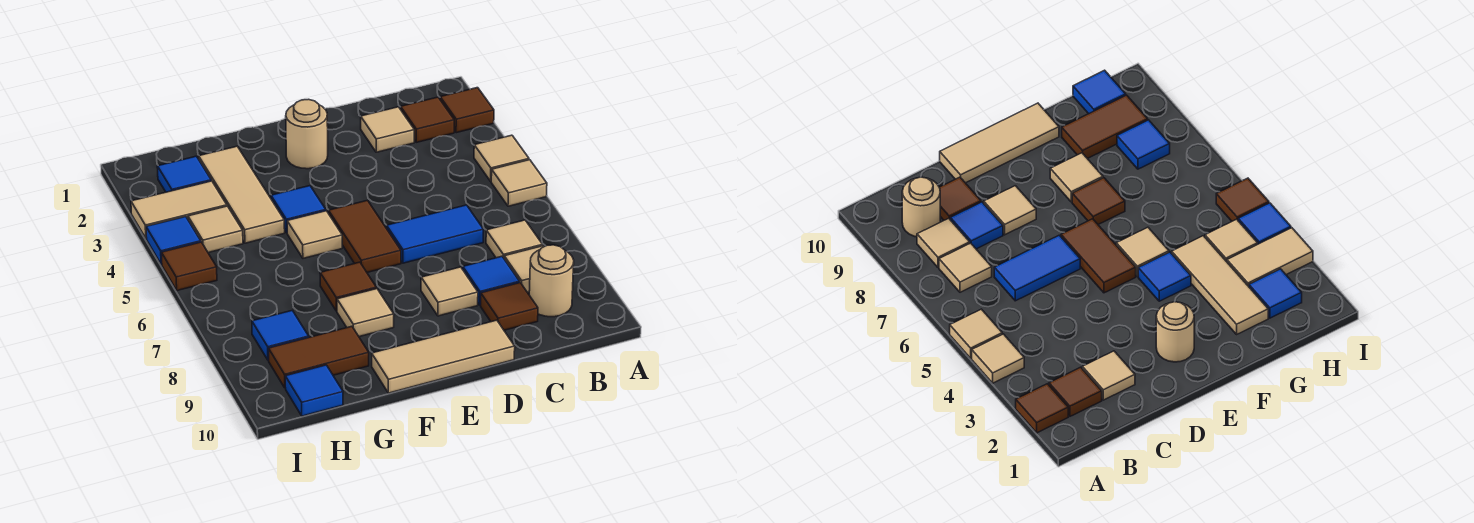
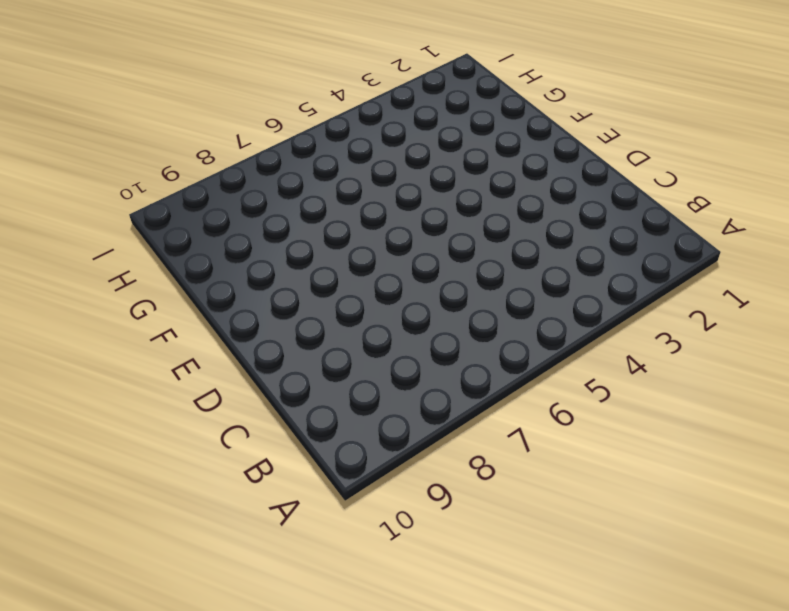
none -> brown tile A2 level 1
none -> tan tile A4 level 1
none -> tan tile A5 level 1

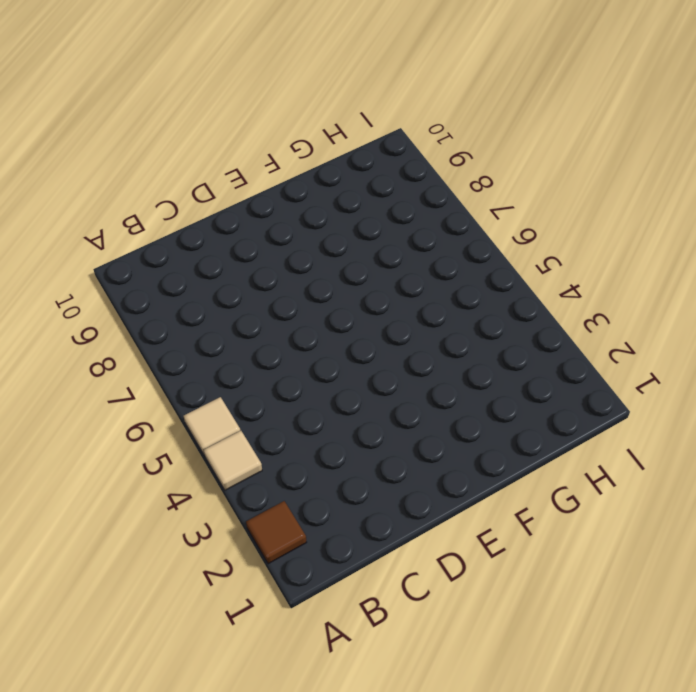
none -> brown tile B2 level 1
none -> tan tile B7 level 1
none -> tan tile B8 level 1

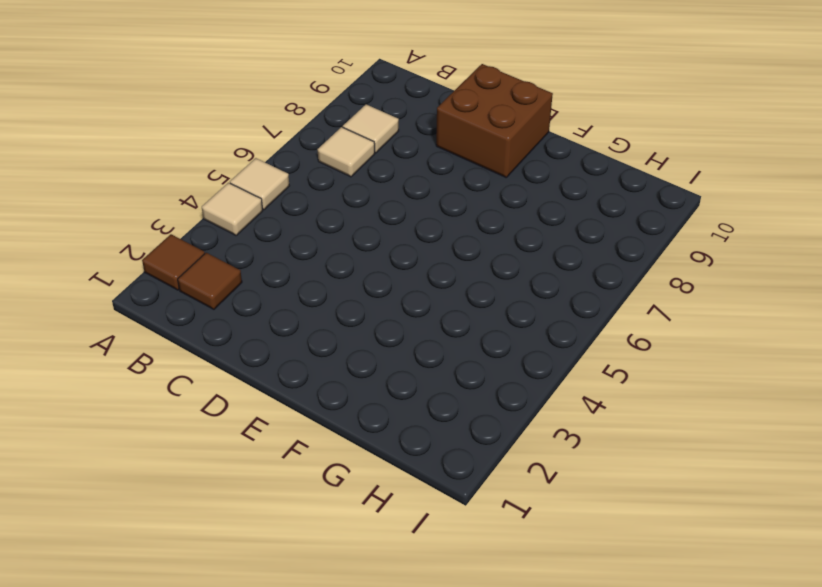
brown brick D9:E10 level 1 -> tan tile D10:F10 level 1
none -> tan round brick B9 level 1
none -> tan tile C2 level 1
none -> blue tile C6:D6 level 1

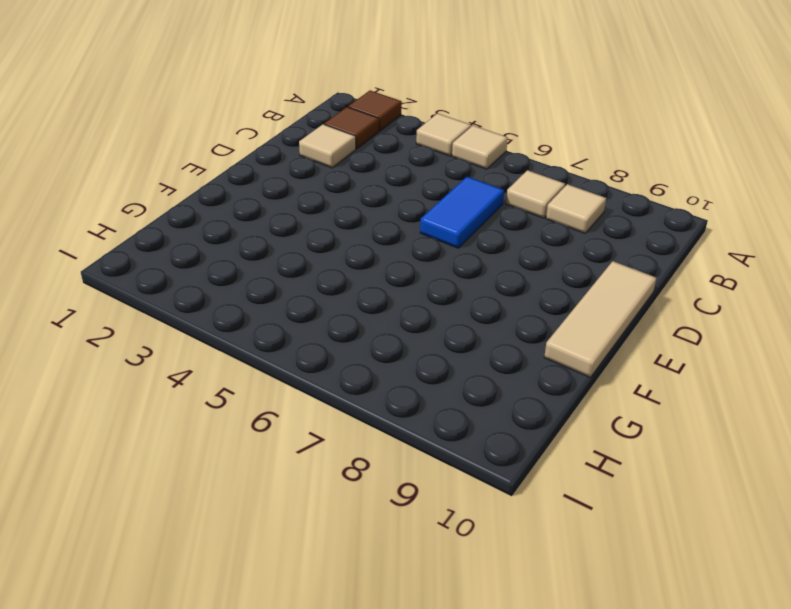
none -> tan round brick B9 level 1
none -> blue tile C8 level 1
none -> brown tile C9 level 1

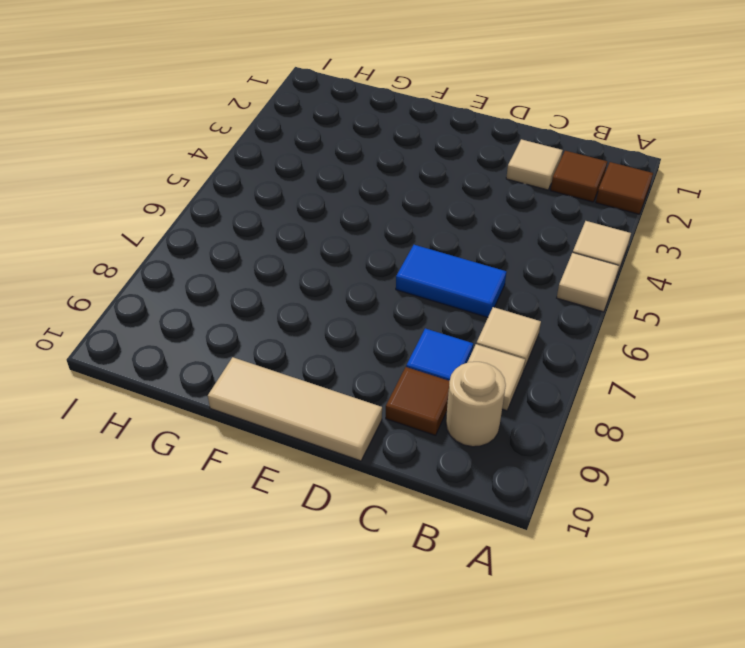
none -> tan tile D8 level 1
none -> tan round brick E2 level 1
none -> brown tile E5:E6 level 1

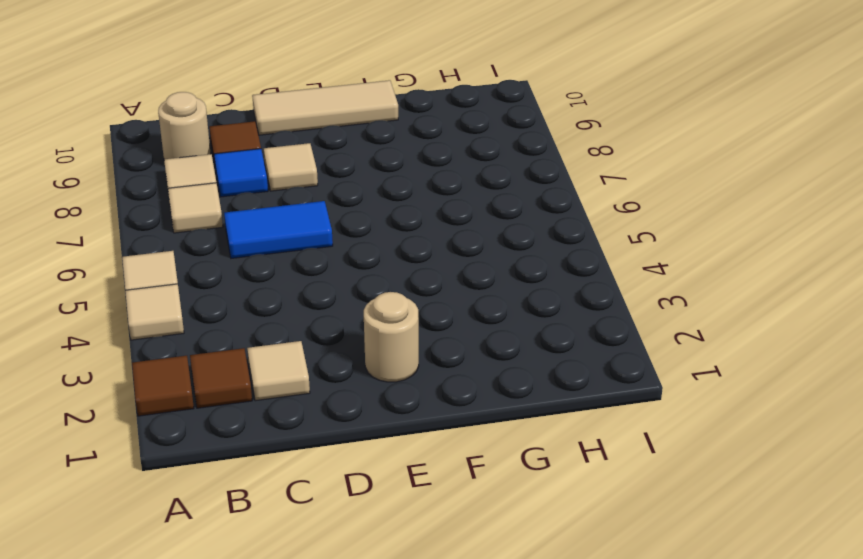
none -> brown tile E5:E6 level 1
none -> blue tile F4 level 1
none -> tan tile F5 level 1

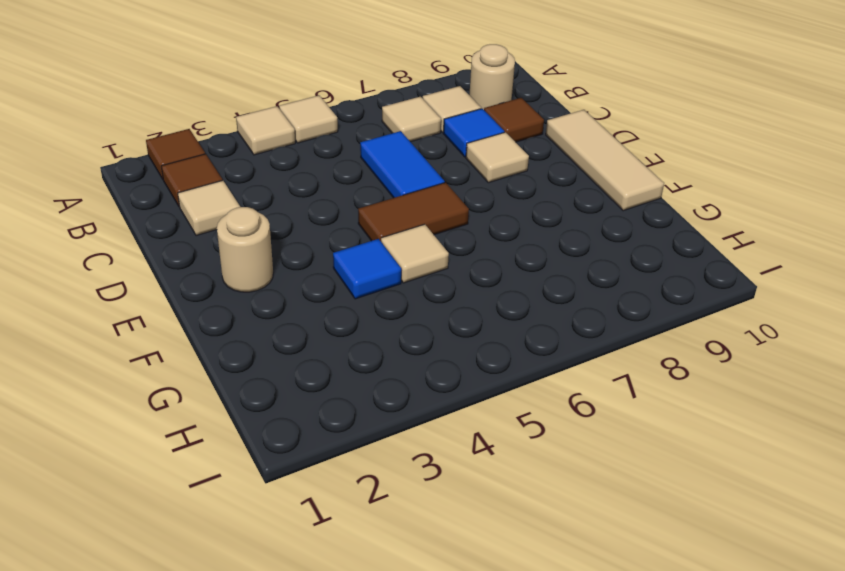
none -> brown tile F7 level 1
none -> tan tile F8 level 1
none -> tan tile G2:G4 level 1

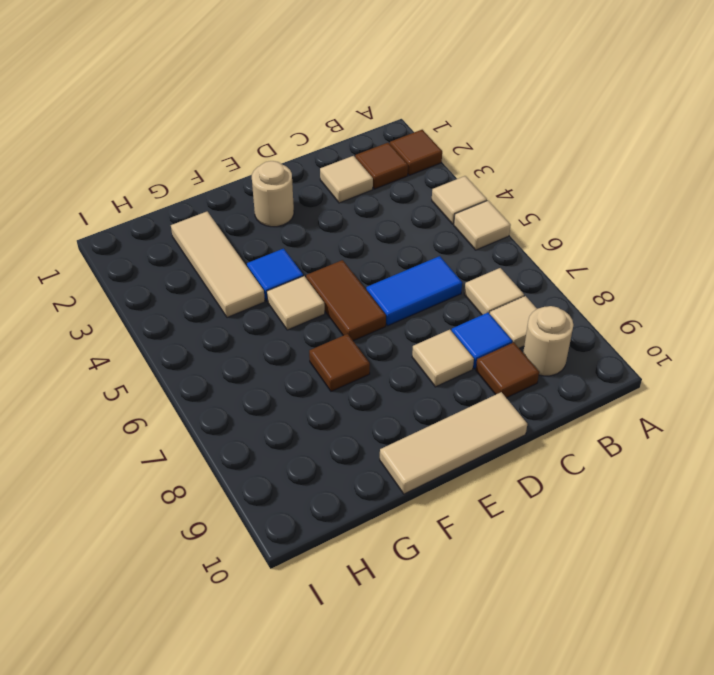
none -> tan tile F8 level 1
none -> brown tile G9:H9 level 1
none -> blue tile H2 level 1

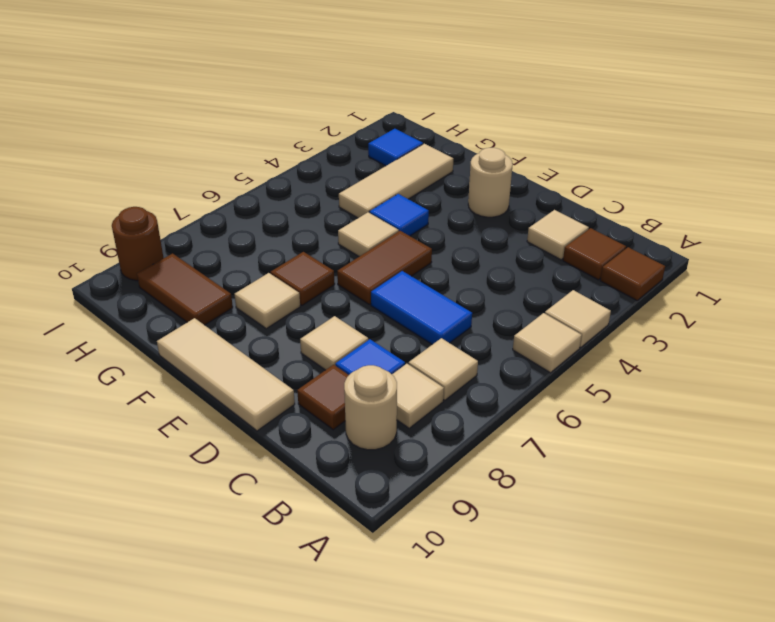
brown round brick I9 level 1 -> none
none -> tan tile H3:I3 level 1
none -> tan tile H4 level 1
none -> blue tile H8 level 1

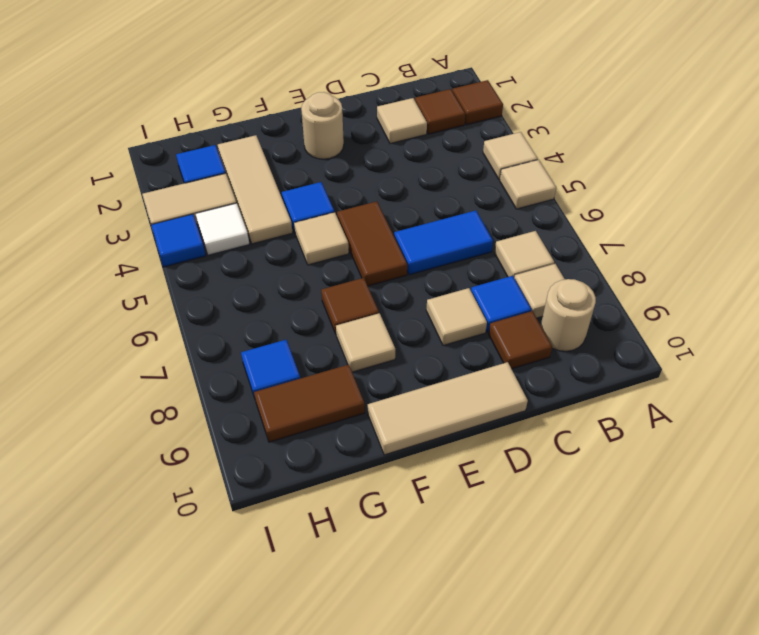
white tile H4 level 1 -> tan tile H4 level 1
none -> blue tile H10 level 1
none -> brown tile I5 level 1

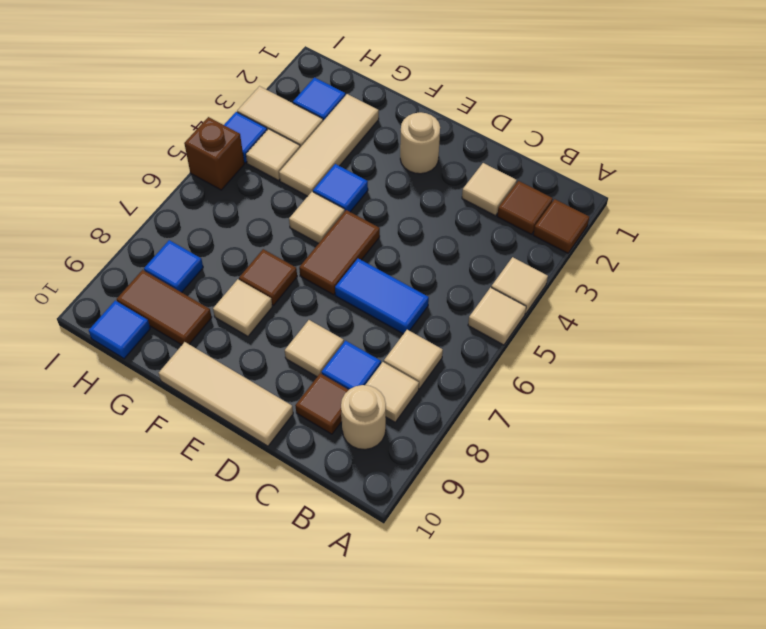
brown brick I5 level 1 -> brown tile I5 level 1

